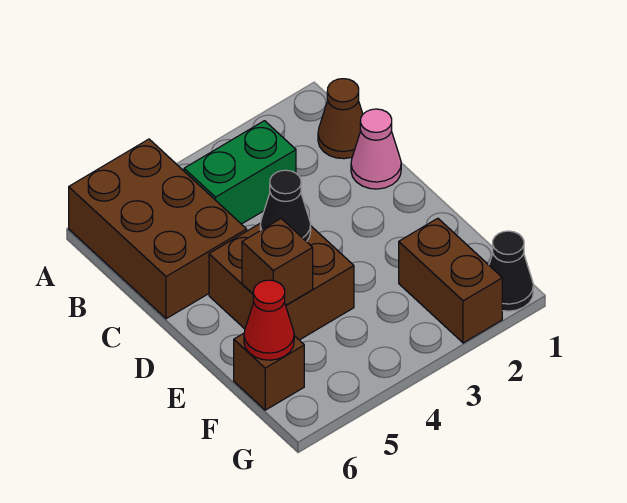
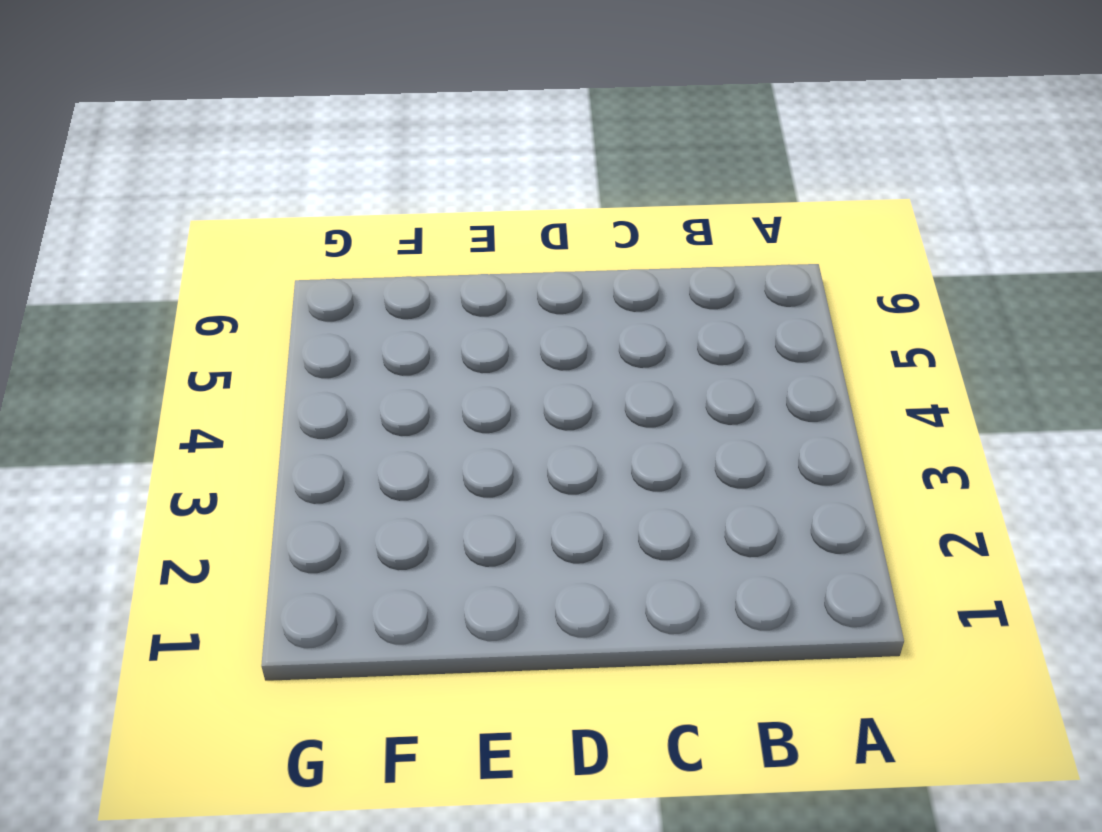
none -> brown brick A5:C6 level 1
none -> brown cone B1 level 1

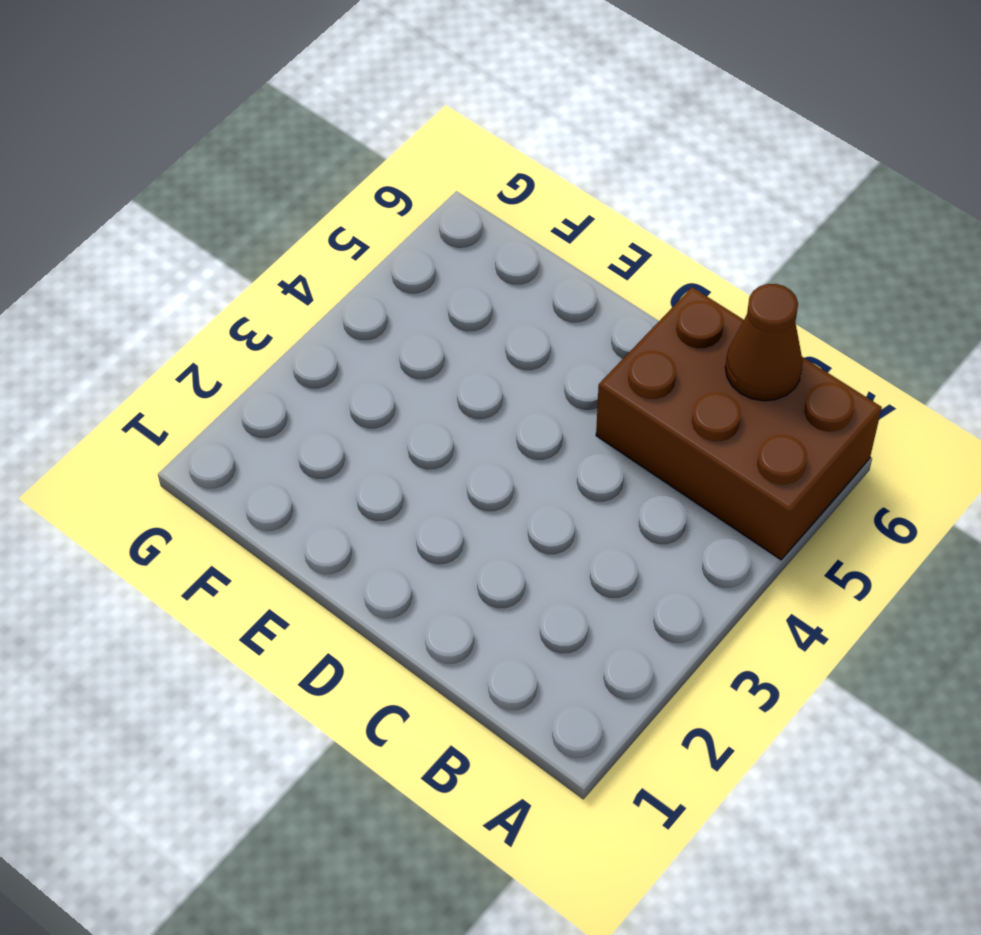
brown cone B6 level 2 -> brown cone B1 level 1
none -> green brick B3:B4 level 1
none -> pink cone C1 level 1

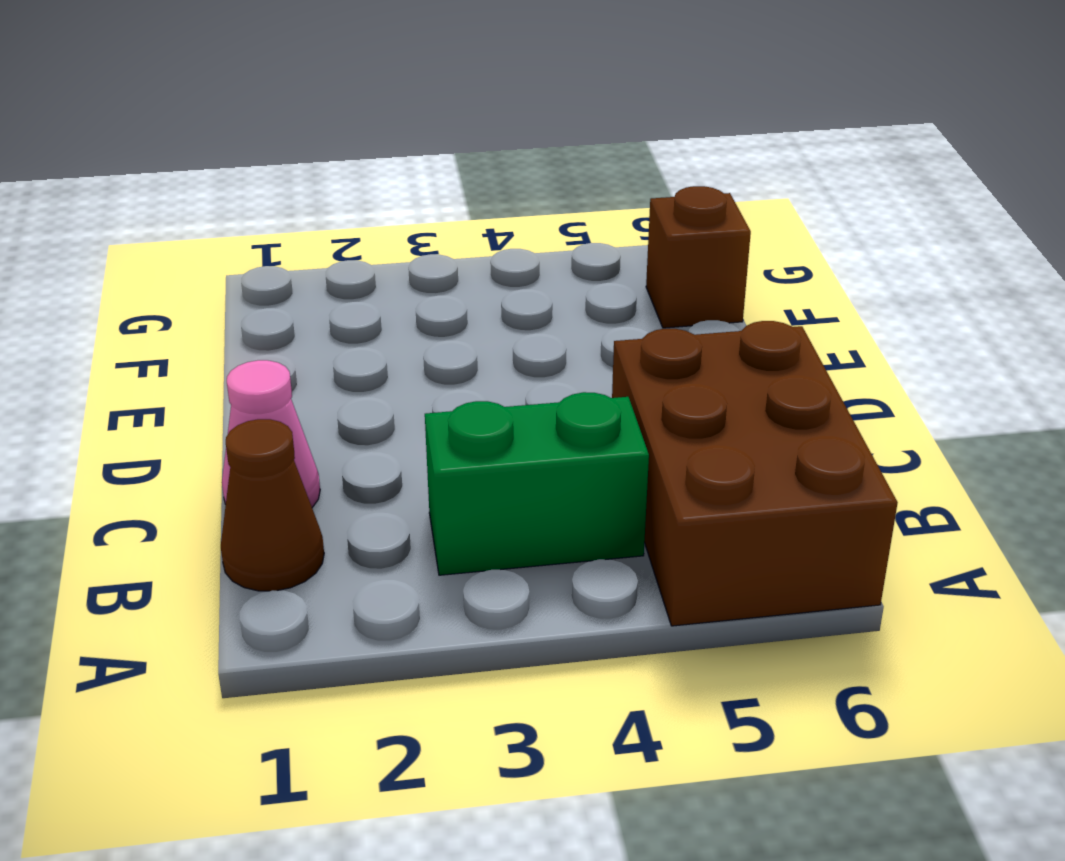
none -> brown brick D4:E5 level 1
none -> brown brick F2:G2 level 1

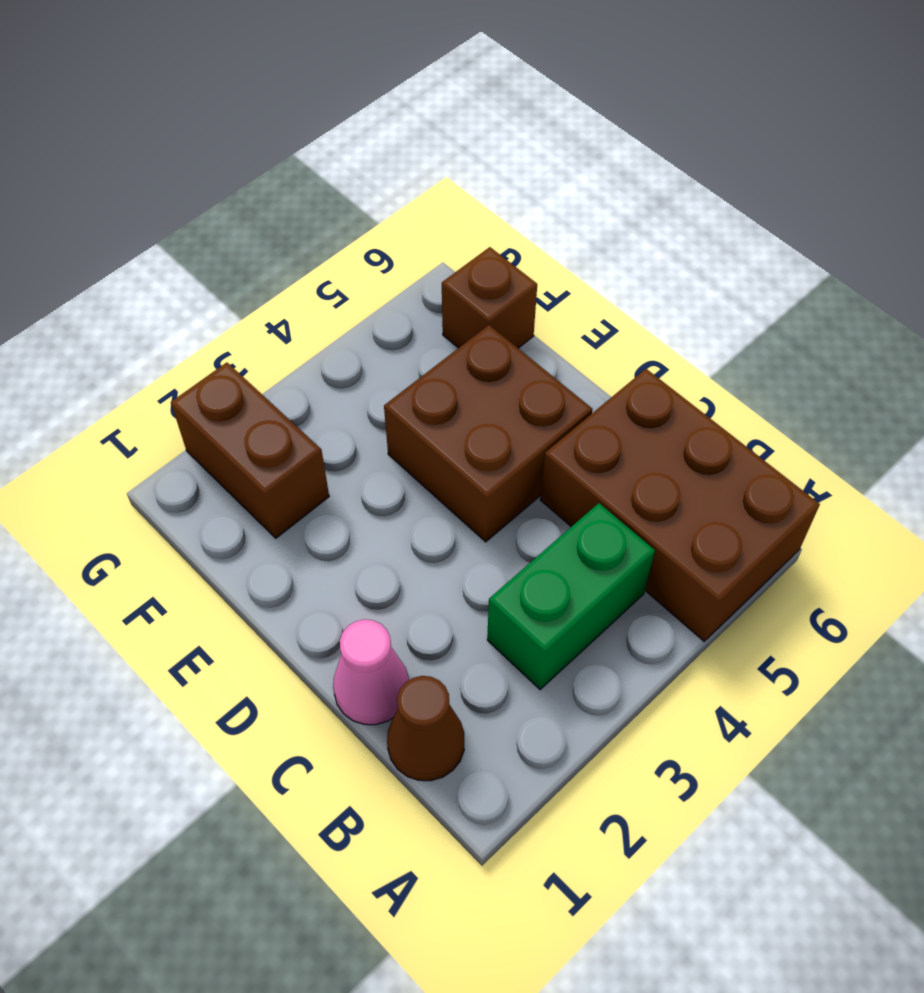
none -> black cone G1 level 1
none -> black cone D4 level 2

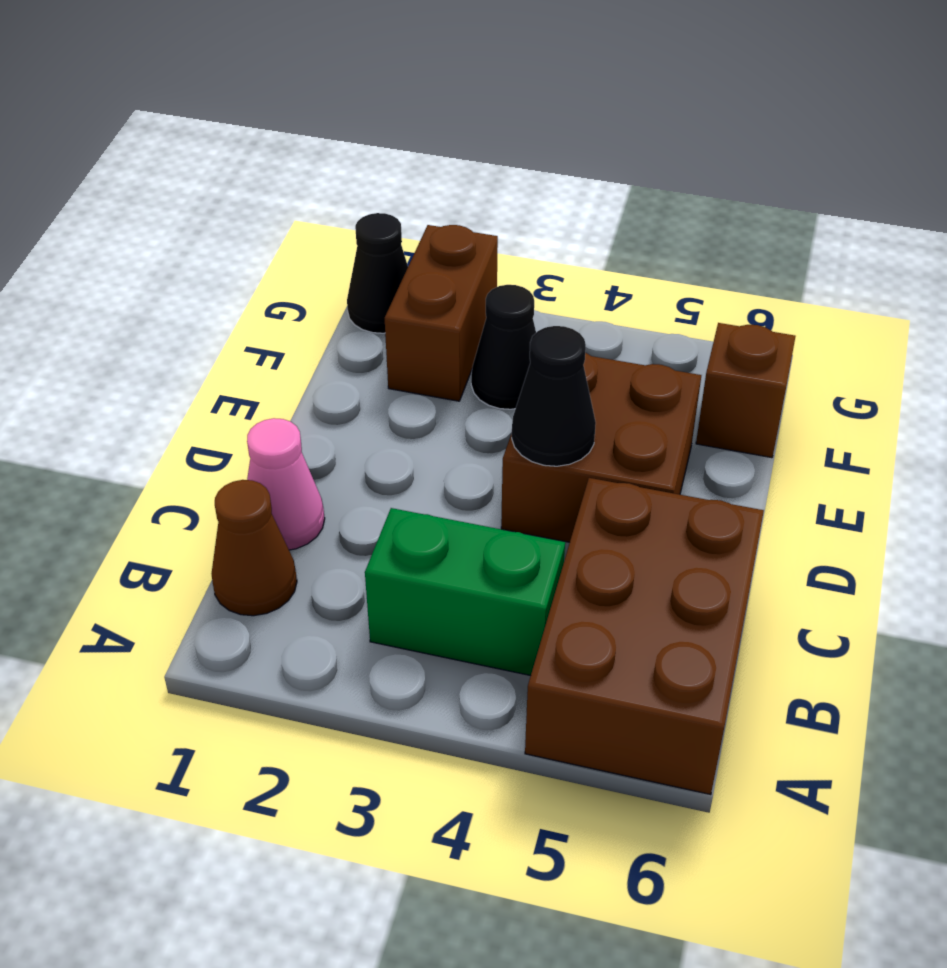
black cone F3 level 1 -> none
none -> brown brick E5 level 2
none -> red cone F6 level 2

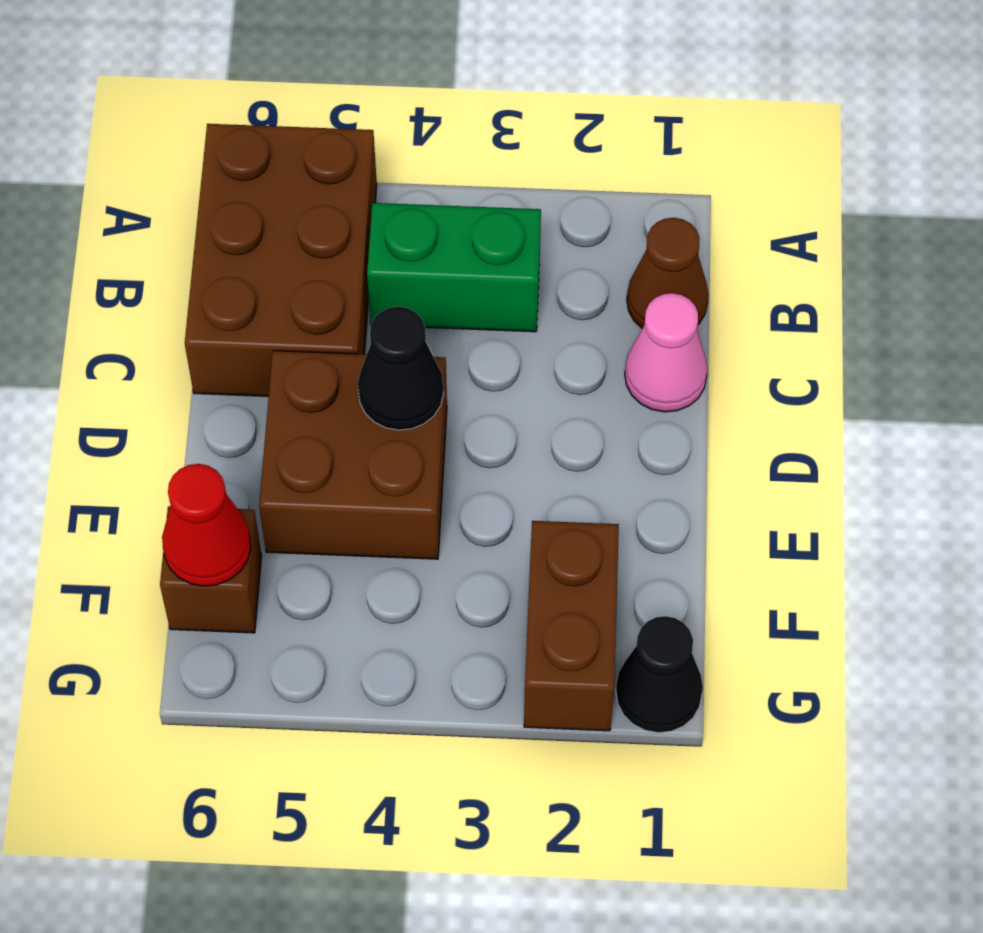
none -> brown brick E5 level 2

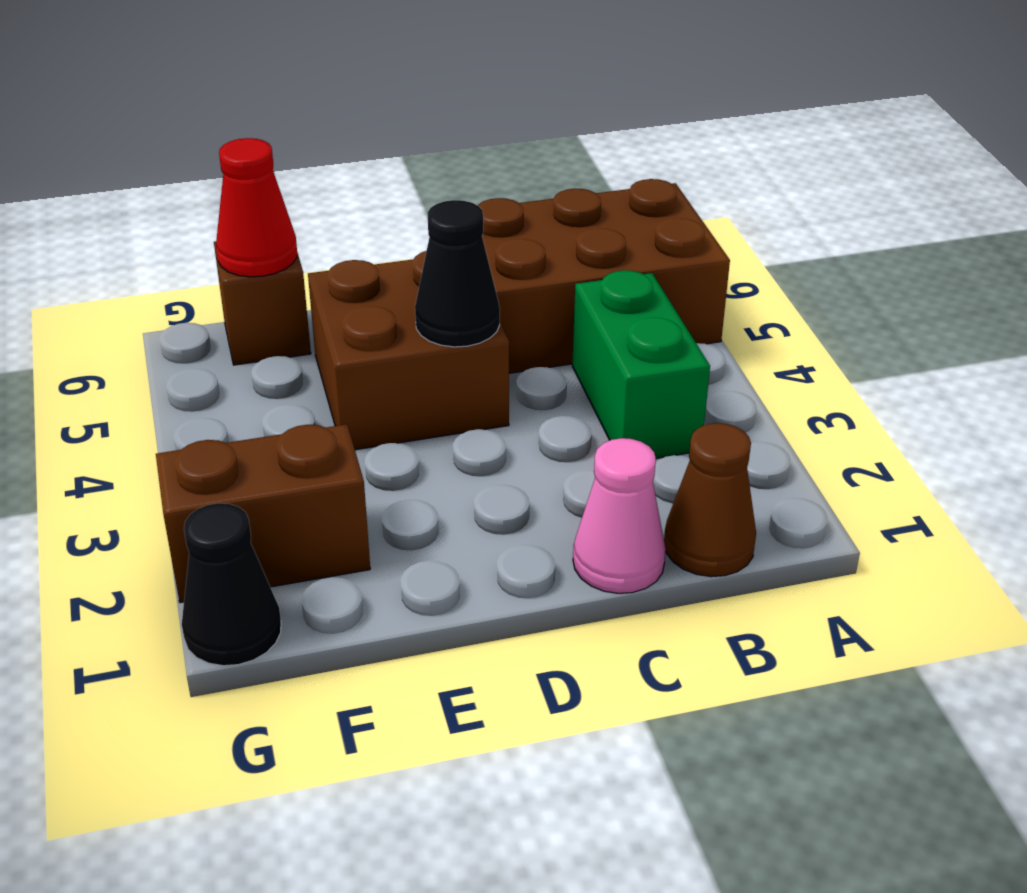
none -> brown brick E5 level 2

